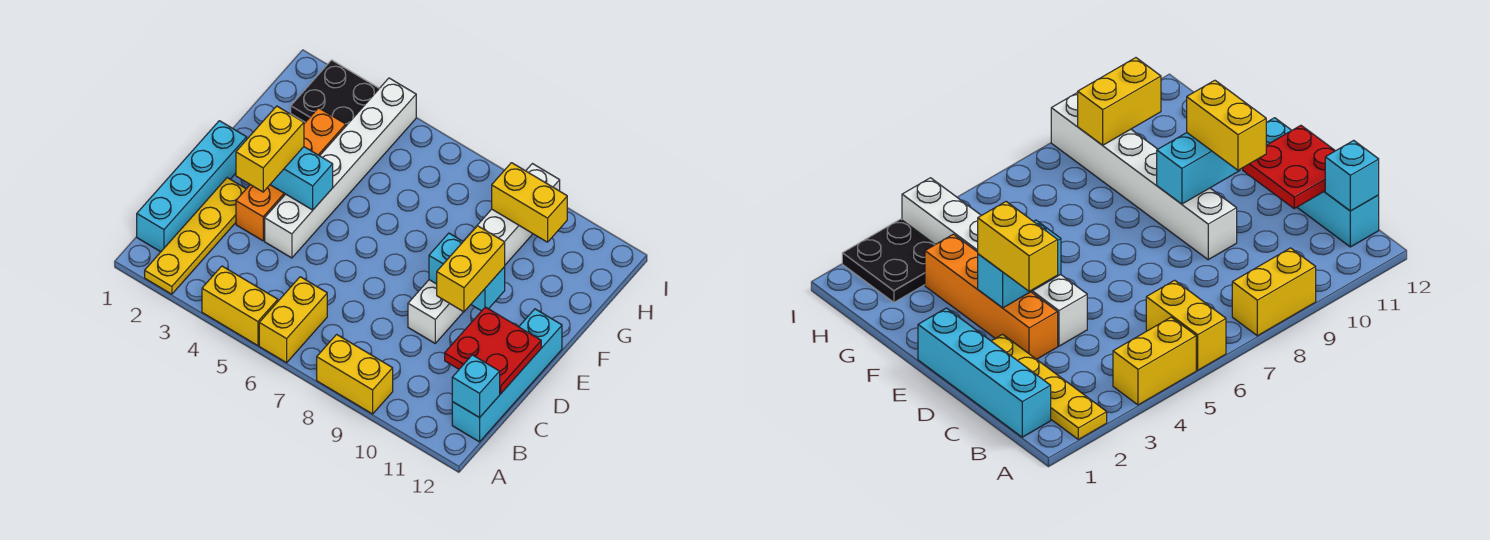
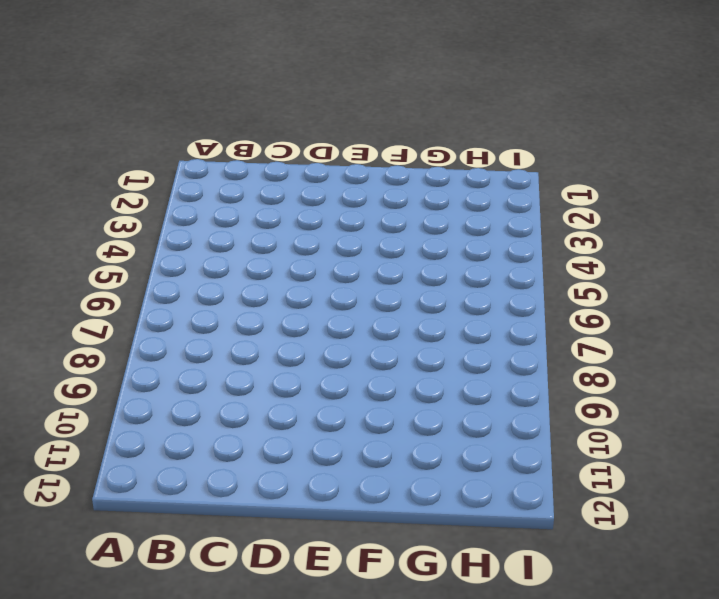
none -> yellow plate A2:D2 level 1
none -> yellow brick A4:A5 level 1
none -> yellow brick A6:B6 level 1

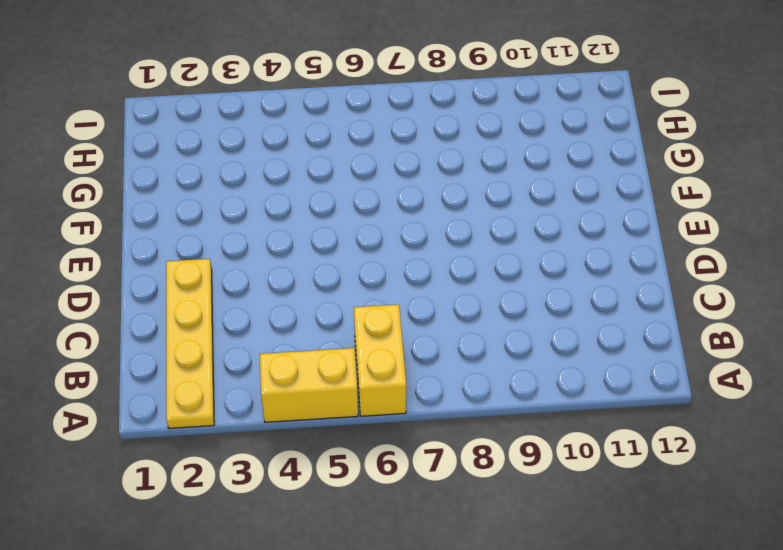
none -> yellow brick A8:A9 level 1
none -> cyan brick B1:E1 level 1
none -> cyan brick B12:E12 level 1

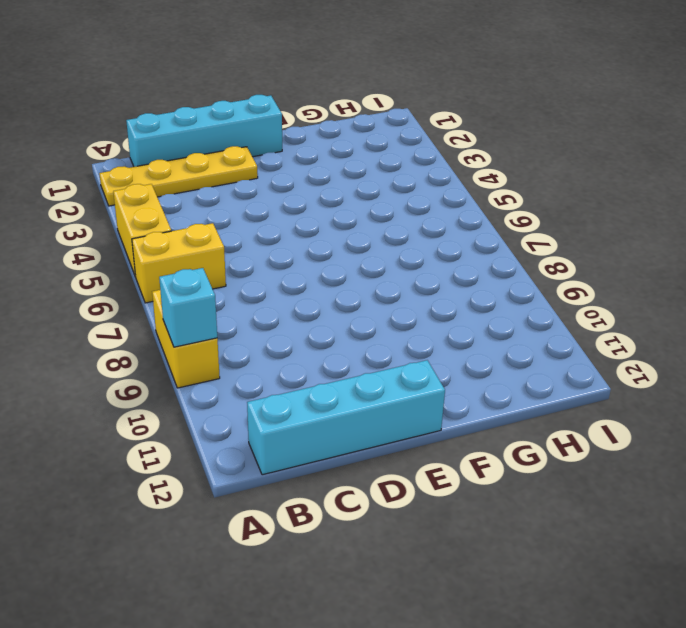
cyan brick A9 level 2 -> cyan brick B12 level 2
none -> orange brick D3:G3 level 1
none -> white brick D4:I4 level 1
none -> white brick D9:I9 level 1

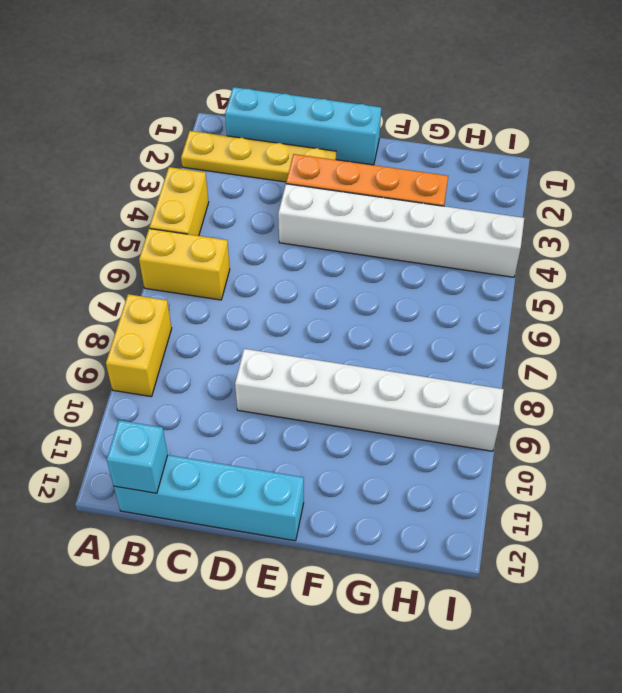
none -> black plate H2:I3 level 1
none -> red plate C11:D12 level 2
none -> cyan brick E3:E4 level 2

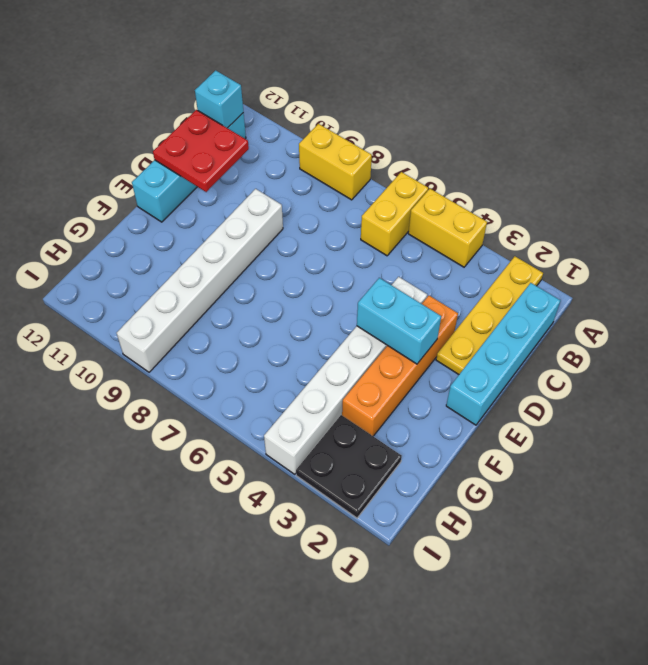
none -> cyan brick E9:E10 level 2
none -> yellow brick H9:H10 level 2
none -> yellow brick D3:E3 level 3

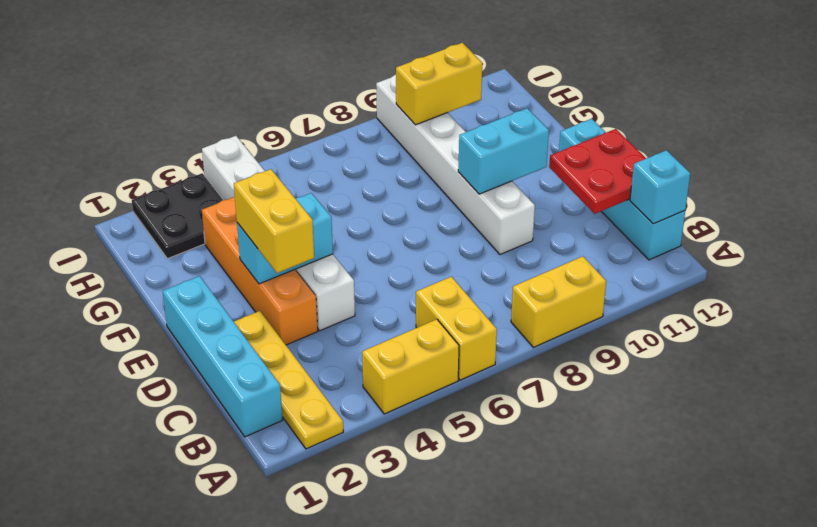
none -> yellow brick D10:E10 level 3

